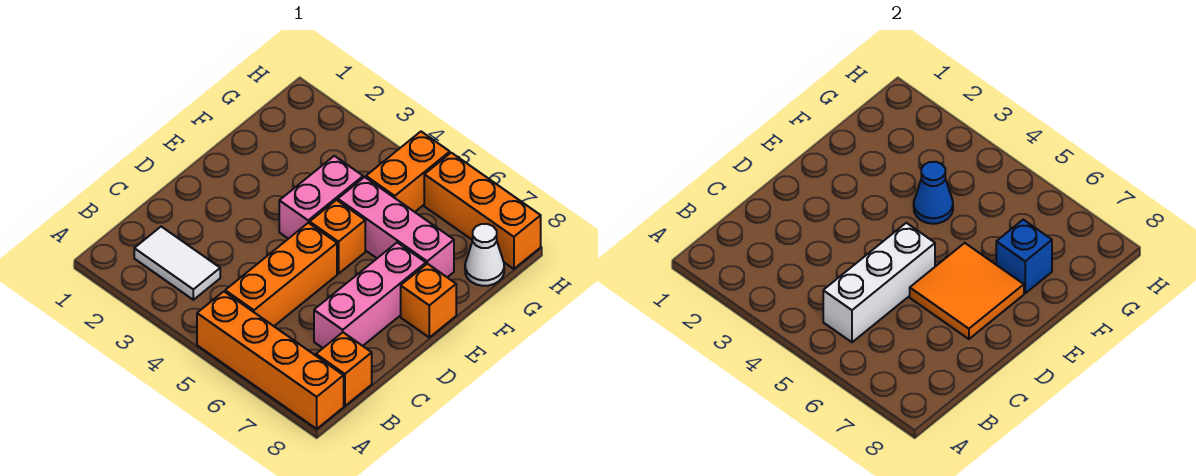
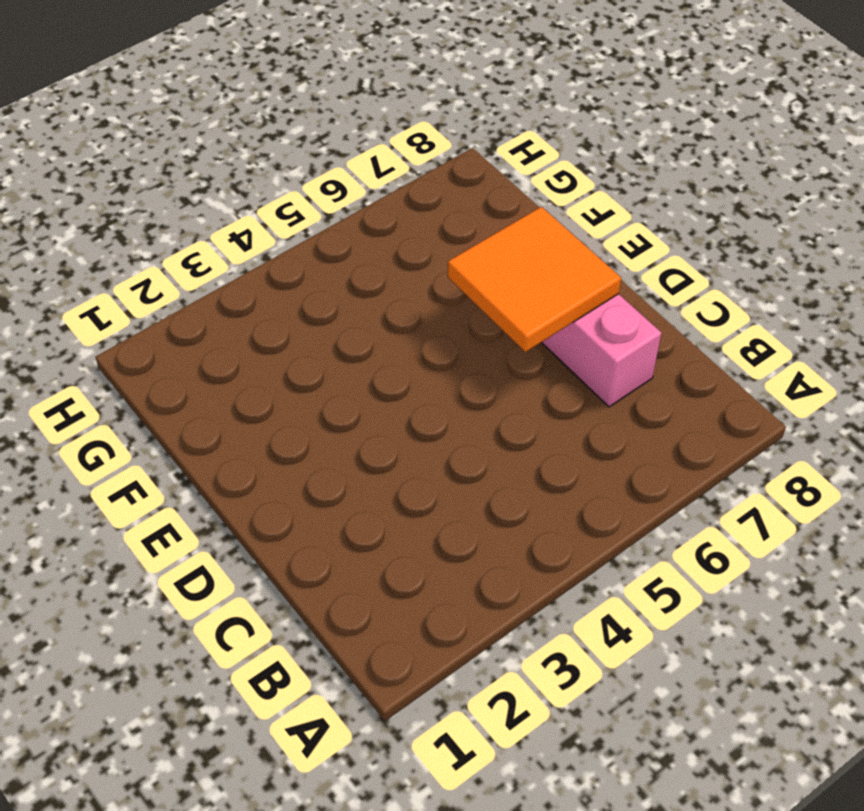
none -> orange brick A5:A8 level 1
none -> white tile B2:B3 level 1
none -> orange brick B5:D5 level 1

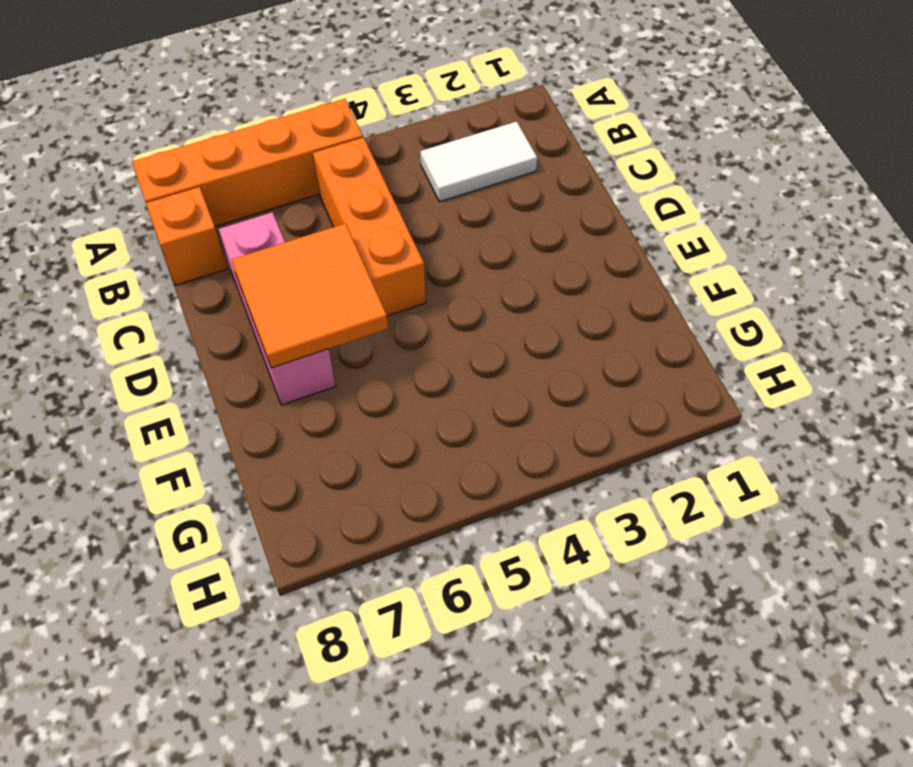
none -> pink brick E4:F4 level 1
none -> orange brick E5 level 1
none -> orange brick E8 level 1

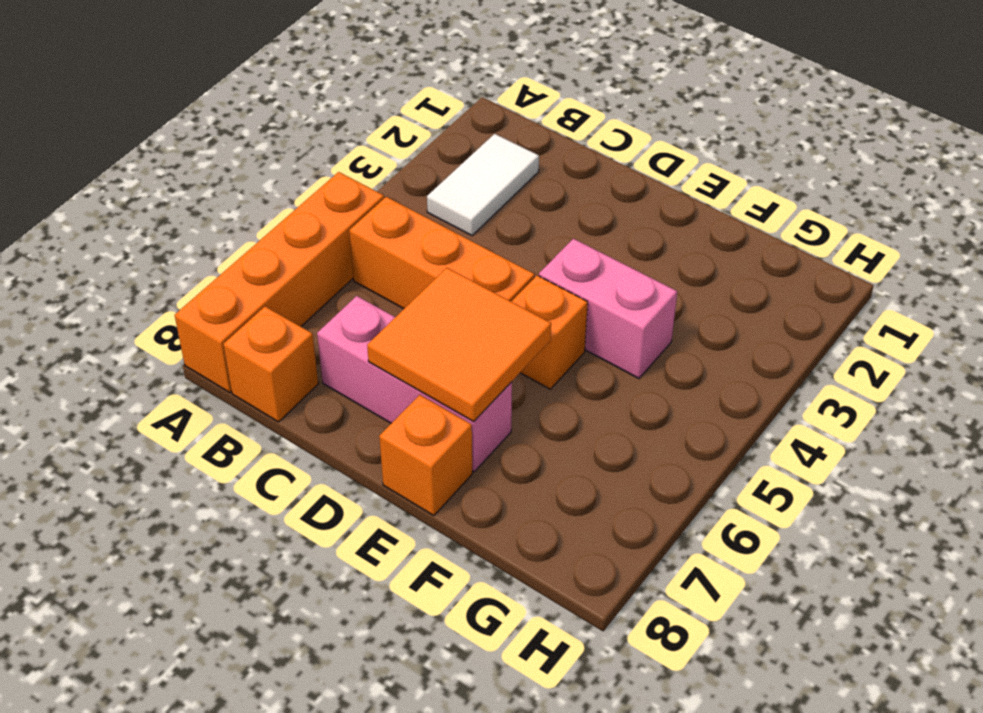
none -> pink brick F5:F7 level 1
none -> orange brick G5:H5 level 1
none -> white cone G8 level 1

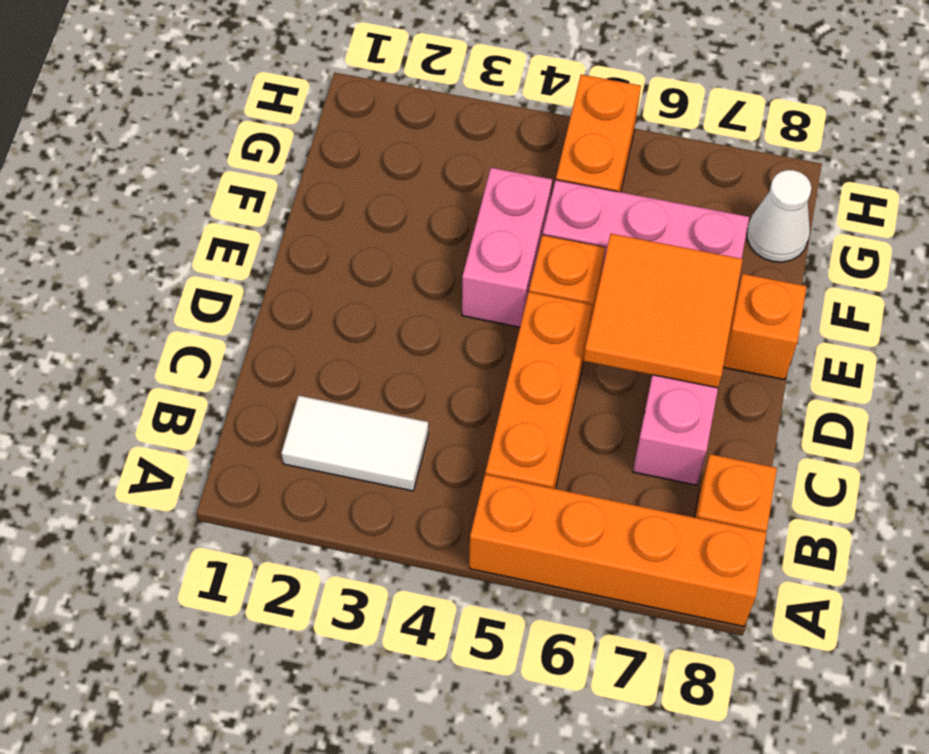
none -> orange brick H6:H8 level 1
none -> white brick B5:D5 level 2
none -> blue cone F4 level 2

